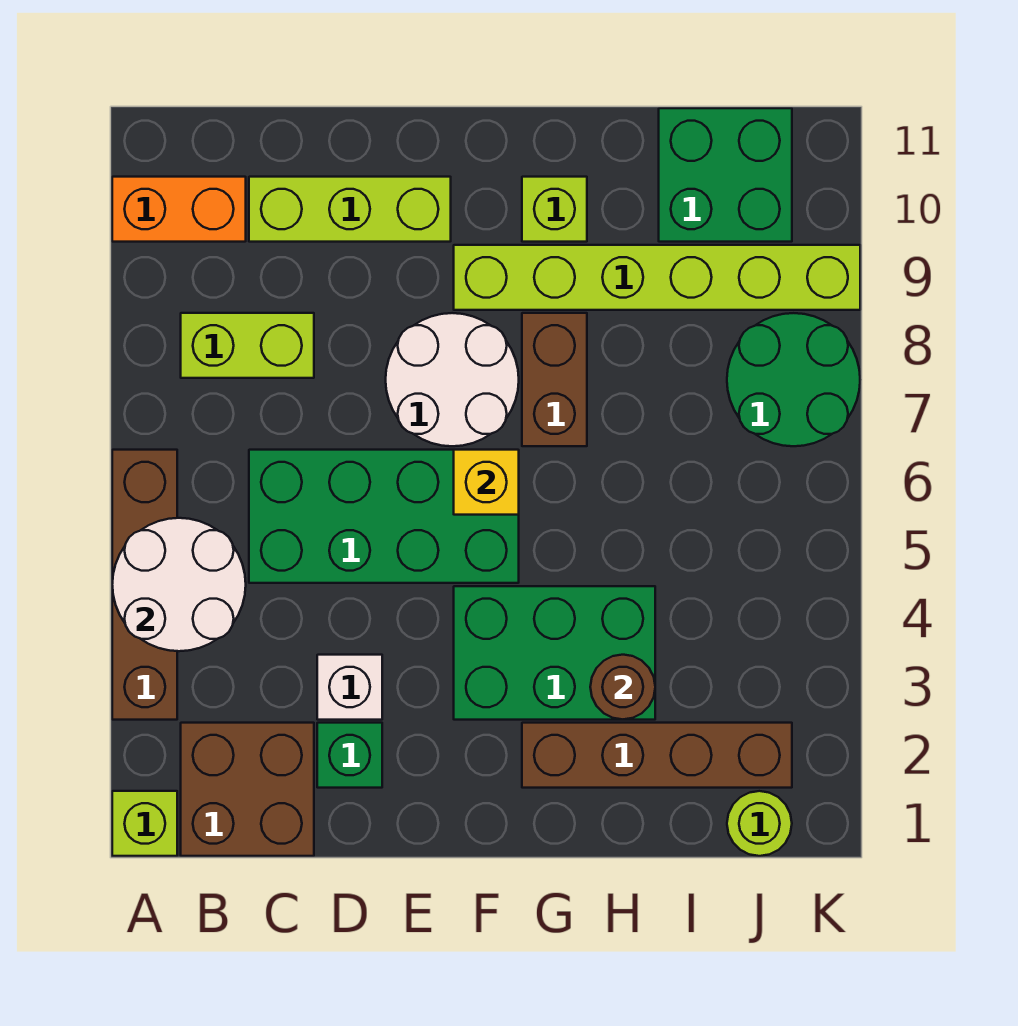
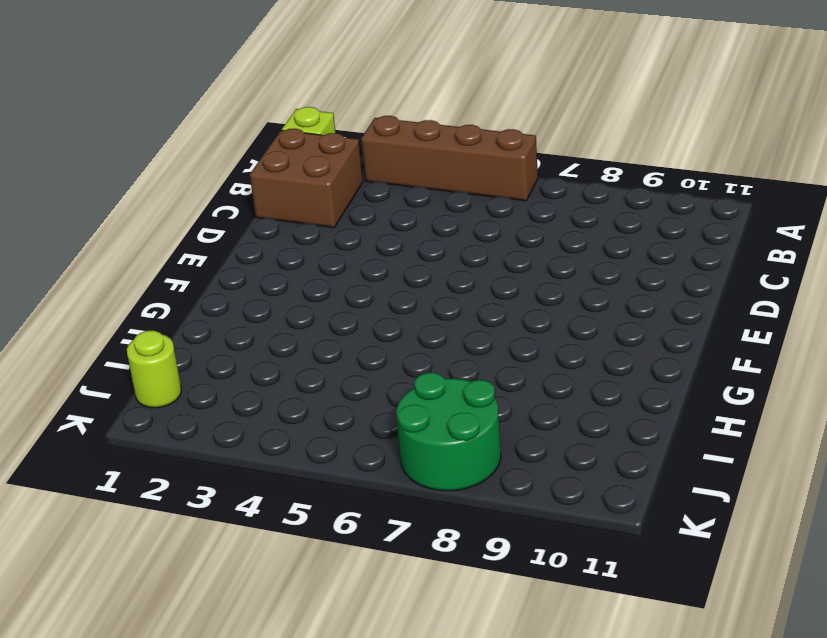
none -> orange brick A10:B10 level 1
none -> lime brick B8:C8 level 1
none -> green brick C5:F6 level 1

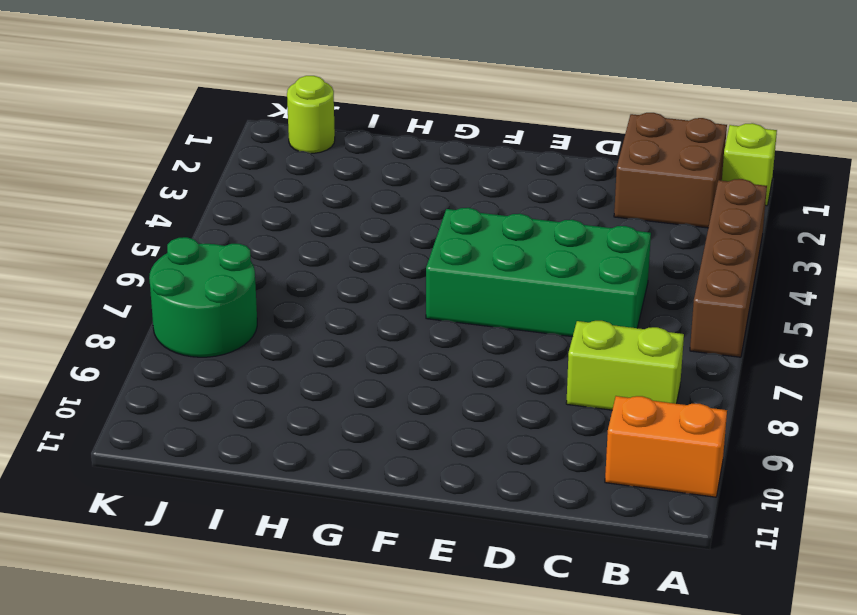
none -> lime brick C10:E10 level 1
none -> green brick D2 level 1
none -> white brick D3 level 1

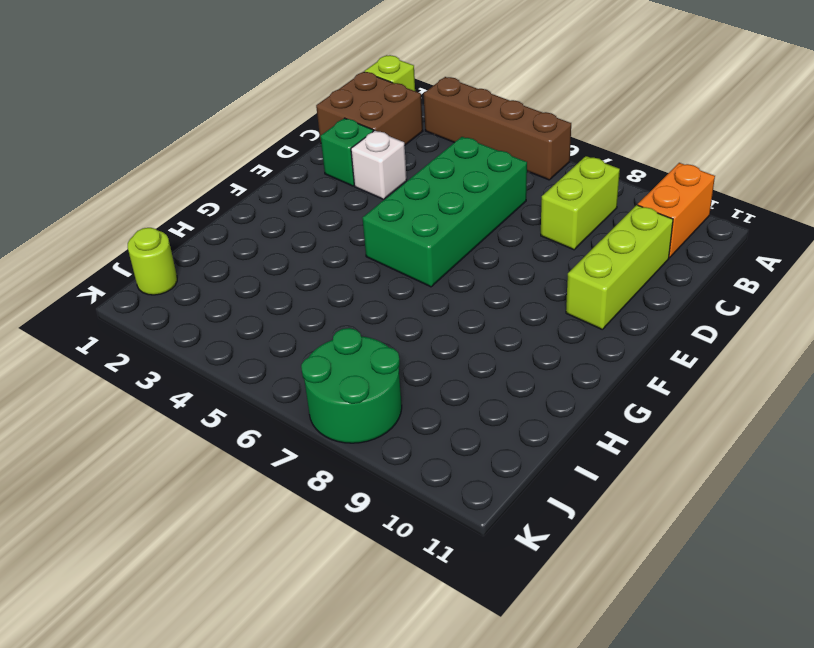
none -> white round brick E7:F8 level 1
none -> green brick F3:H4 level 1
none -> lime brick F9:K9 level 1

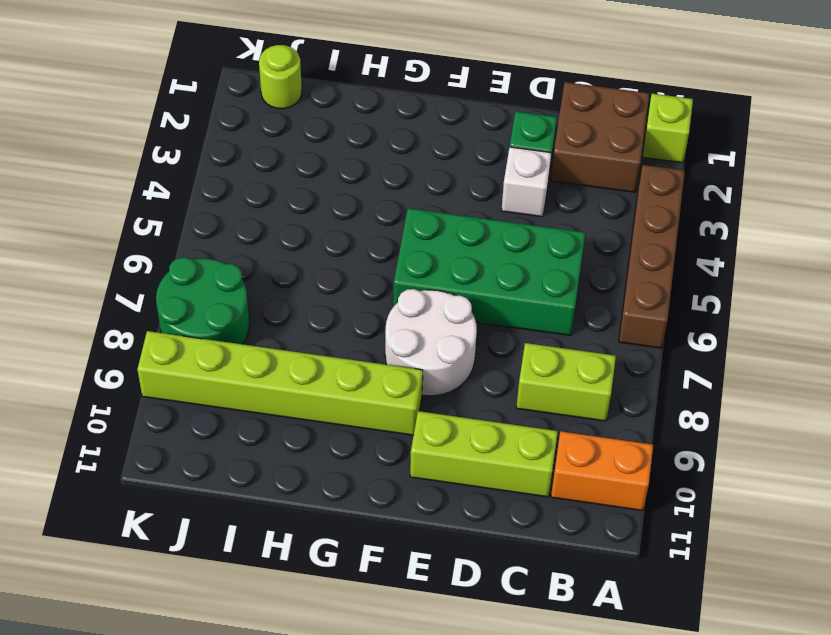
none -> green brick F3:H4 level 1
none -> brown brick G2:J2 level 1
none -> brown brick G7:G8 level 1

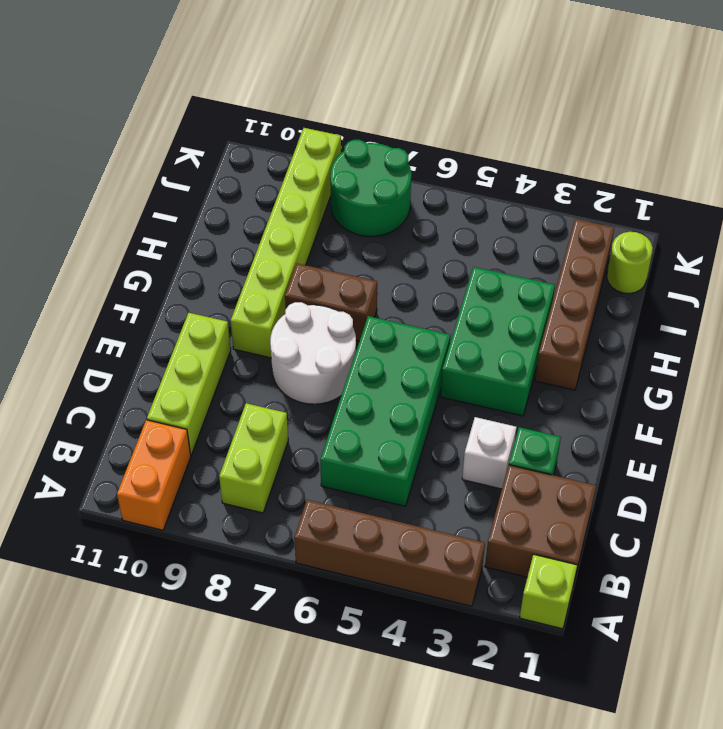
none -> lime brick G10 level 1
none -> green brick I10:J11 level 1
none -> white round brick A4:B5 level 2

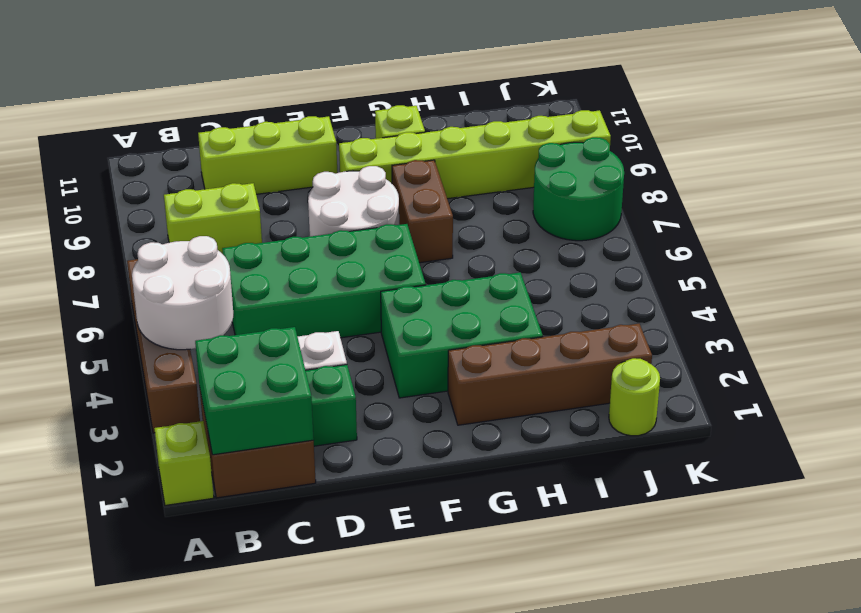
green brick B1:C2 level 2 -> green brick I10:J11 level 1
none -> orange brick A10:B10 level 1
none -> yellow brick F6 level 2
none -> brown round brick H3 level 2

